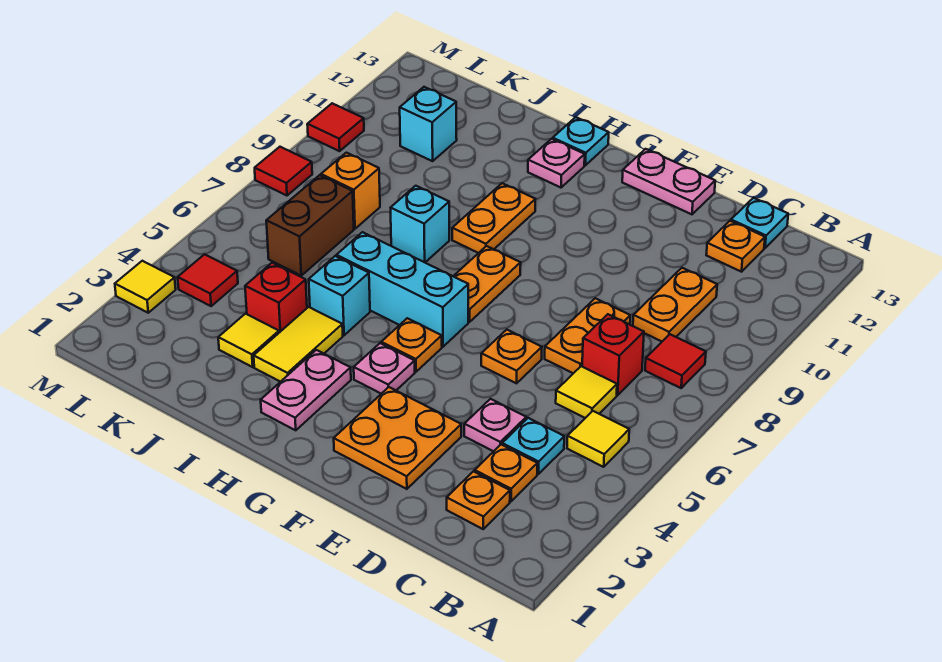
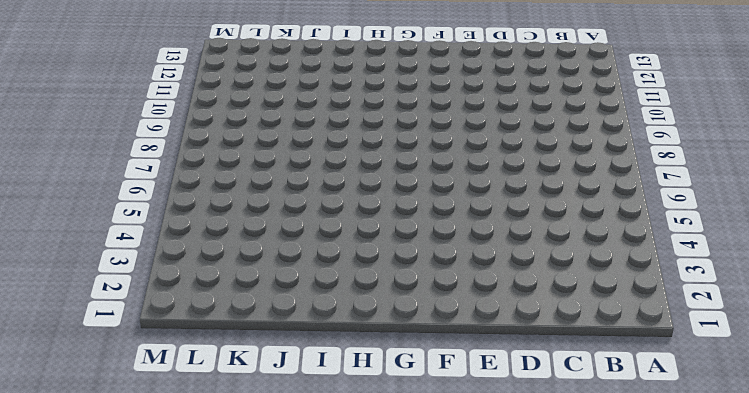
none -> yellow tile B5 level 1
none -> red tile B8 level 1
none -> orange plate C2 level 1
none -> orange plate C3 level 1

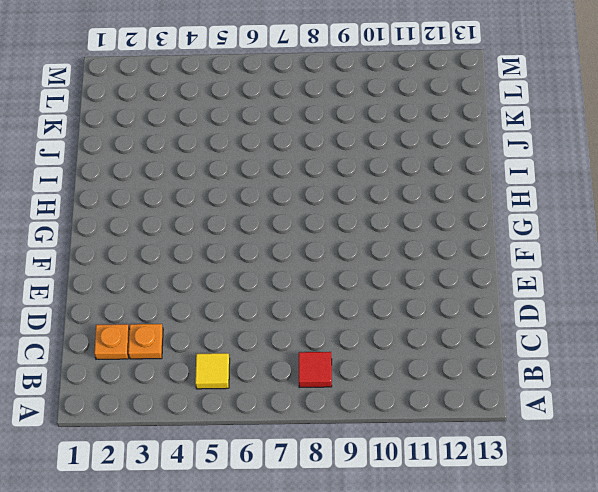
none -> cyan plate C4 level 1
none -> yellow tile C6 level 1
none -> red brick C7 level 1
none -> orange plate C9:C10 level 1

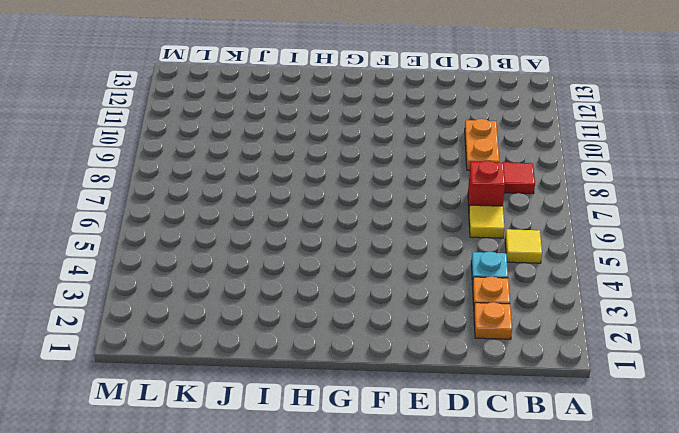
none -> orange plate C12 level 1
none -> cyan plate C13 level 1
none -> pink plate D4 level 1
none -> orange plate D7:D8 level 1

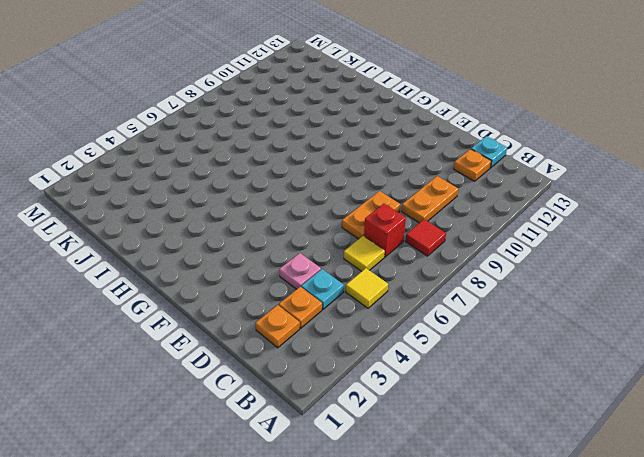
none -> orange plate E2:F3 level 1
none -> orange plate E6 level 1
none -> pink plate E13:F13 level 1
none -> pink plate G4 level 1

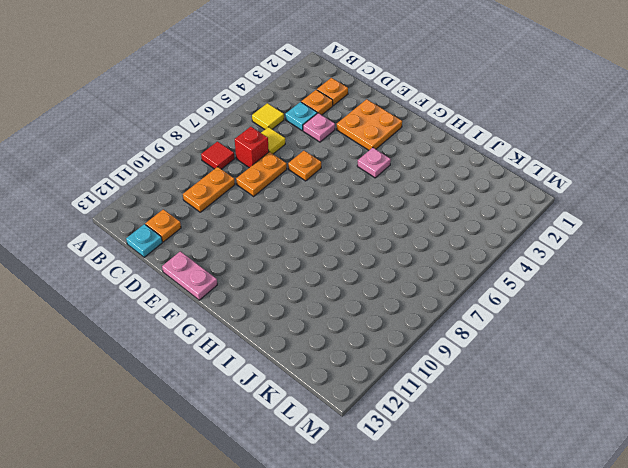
none -> orange plate G5 level 1
none -> cyan brick G6:I6 level 1
none -> orange plate G7:G8 level 1
none -> pink plate H2:H3 level 1

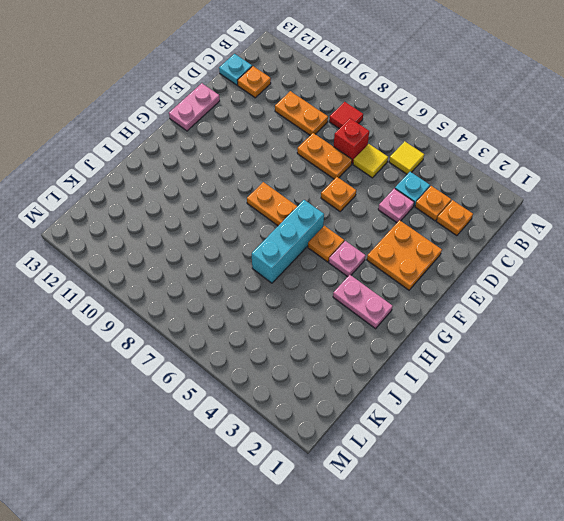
none -> orange plate H9:H10 level 1
none -> pink plate H12 level 1
none -> cyan plate H13 level 1
none -> yellow tile I3:I4 level 1

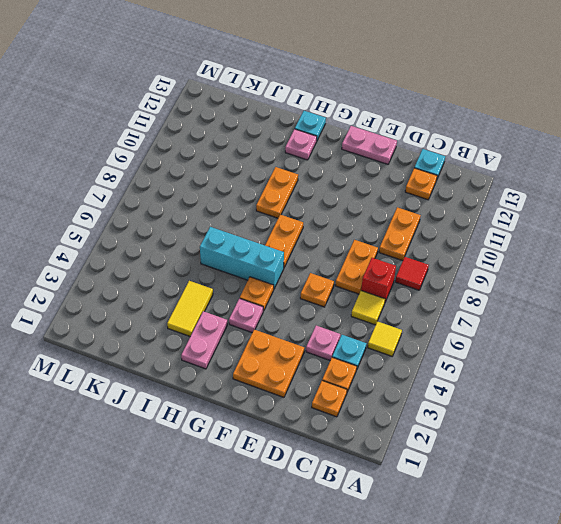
none -> cyan brick I5 level 1
none -> cyan brick I8 level 1
none -> yellow tile J3 level 1
none -> red brick J4 level 1

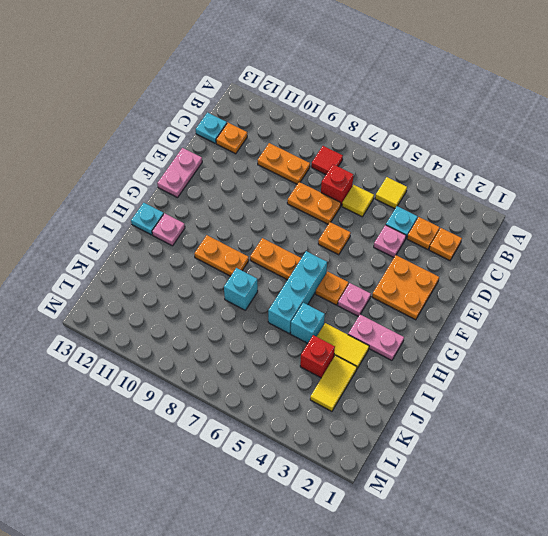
yellow tile J3:K3 level 1 -> yellow tile J3 level 1
none -> brown brick K6:K7 level 1
none -> orange brick K8 level 1
none -> cyan brick K11 level 1
none -> red tile L4 level 1

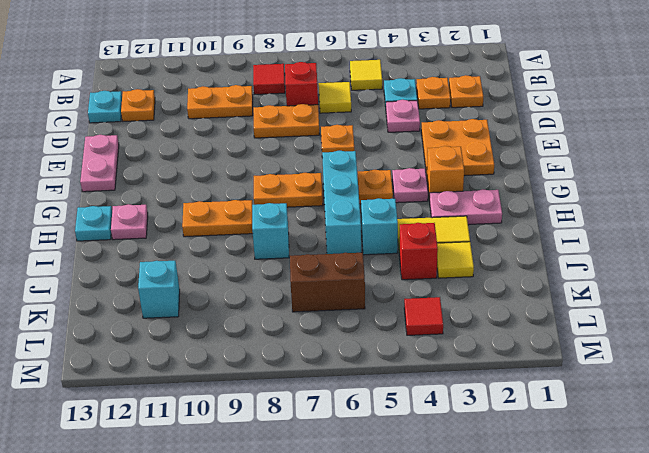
orange brick G3 level 1 -> orange brick K8 level 1
none -> yellow tile M3 level 1
none -> red tile M8 level 1
none -> red tile M10 level 1

